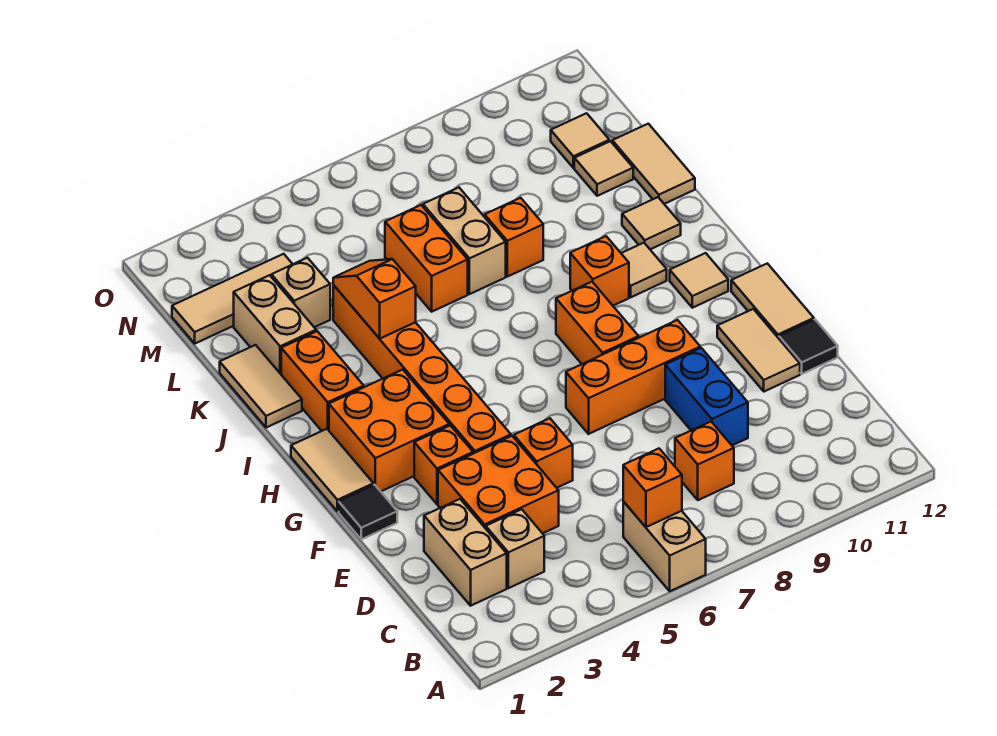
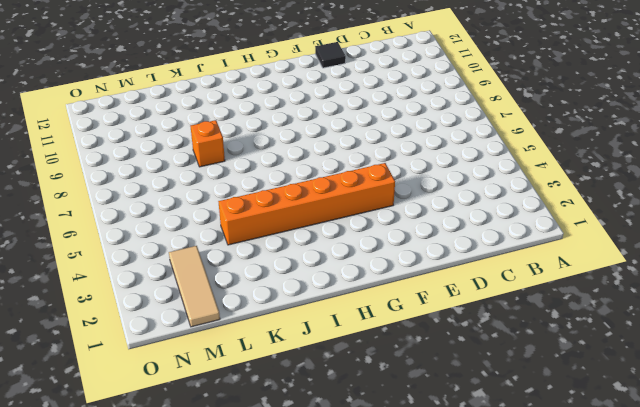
none -> tan brick A6:B6 level 1
none -> tan brick C2:D2 level 1
none -> tan brick C3 level 1
none -> orange brick C8 level 1

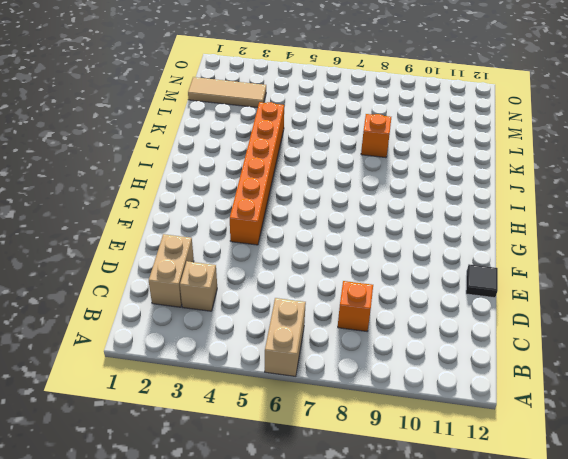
none -> orange brick D3:E4 level 1
none -> blue brick D9:E9 level 1
none -> orange brick E5 level 1
none -> tan tile E11:F11 level 1

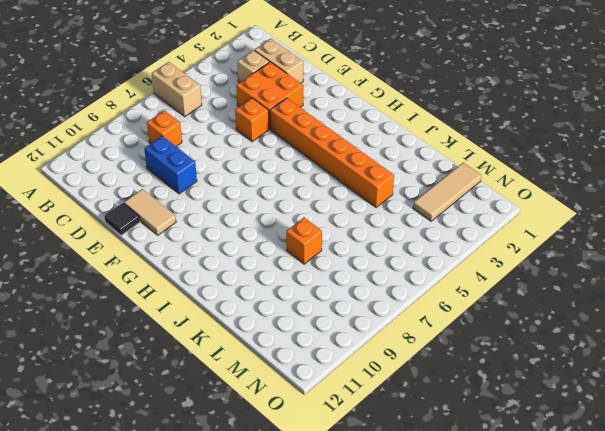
none -> black tile F1 level 1
none -> orange brick F3 level 1
none -> orange brick F7:F9 level 1
none -> tan tile F12:G12 level 1

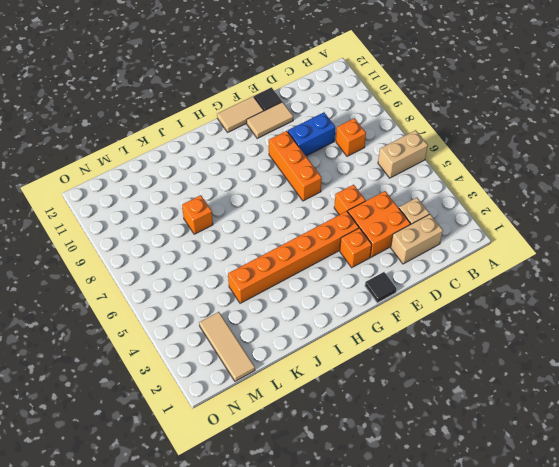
none -> tan tile G1:H1 level 1
none -> orange brick G2:H3 level 1
none -> orange brick G8:H8 level 1
none -> tan tile H11 level 1

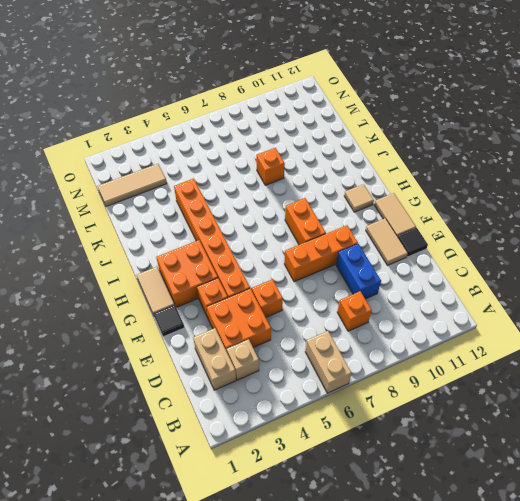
none -> orange brick I2:J2 level 1
none -> orange brick I9 level 1
none -> tan tile I10 level 1
none -> tan tile J1:K1 level 1

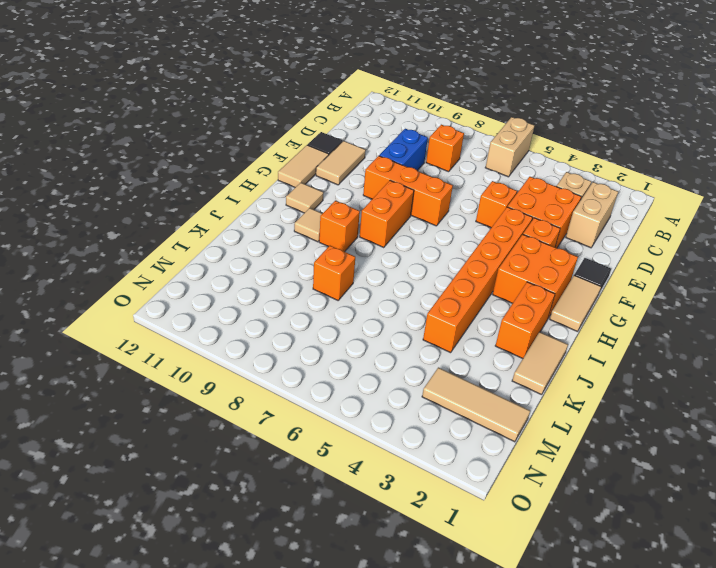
none -> tan tile J11 level 1
none -> tan brick K2:L2 level 1
none -> orange brick K6:L6 level 1
none -> tan brick K7:L7 level 1

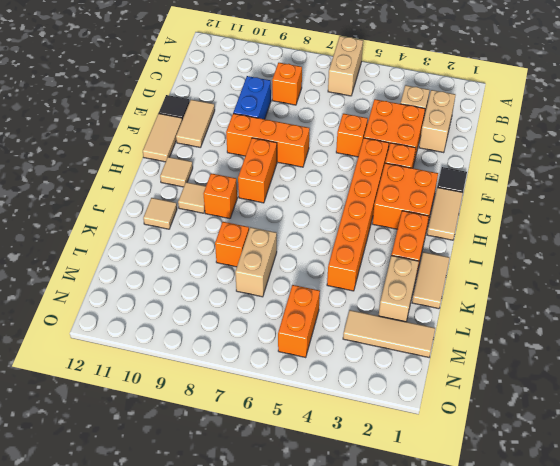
orange brick M5:N5 level 1 -> orange brick K6:L6 level 1
none -> tan tile K12:L12 level 1
none -> tan brick L3 level 1
none -> tan tile L11 level 1
none -> tan tile M11 level 1

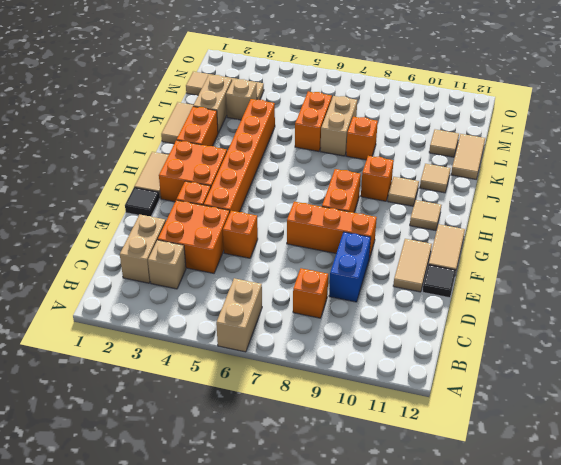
none -> tan tile M11 level 1
none -> orange brick B6 level 2
none -> orange slope J4:K4 level 2 top J

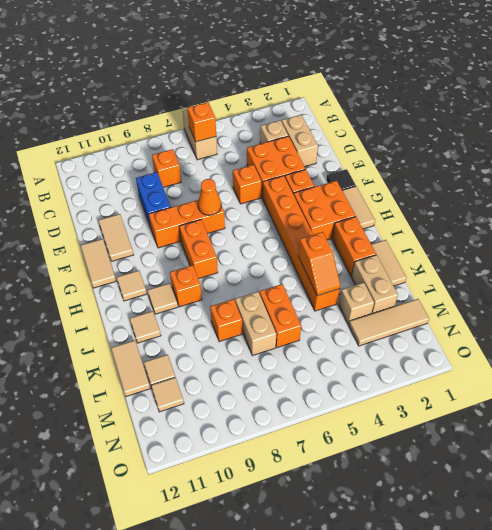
orange cone F7 level 2 -> none
none -> black tile E12 level 1

